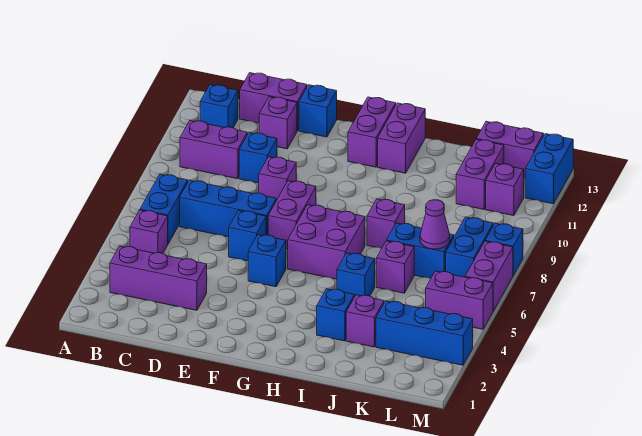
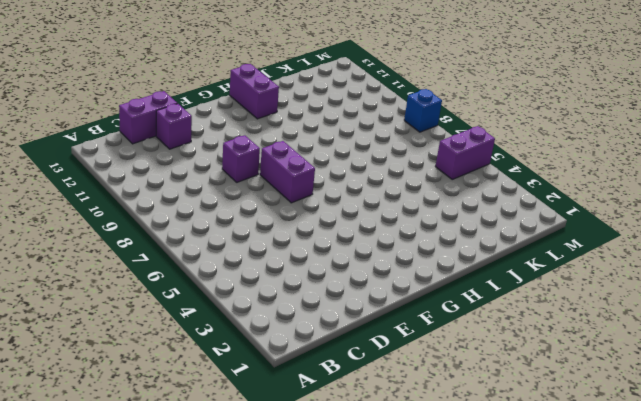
none -> purple brick B3:D3 level 1
none -> purple brick B5 level 1
none -> blue brick B6:B7 level 1
none -> purple brick B10:C10 level 1

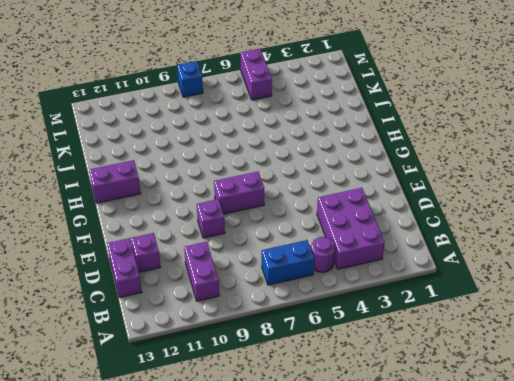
purple brick B3:D4 level 1 -> purple brick B3:D3 level 1
purple round brick B5 level 1 -> purple brick B5 level 1
none -> blue brick B12 level 1
none -> blue brick C7:E7 level 1
none -> blue brick D10 level 1
none -> blue brick E6 level 1

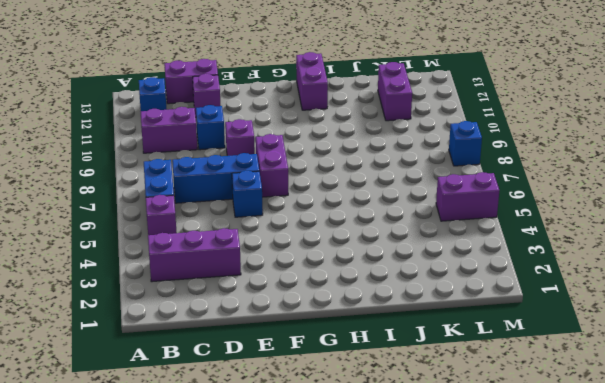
none -> blue brick E13 level 1
none -> blue brick F5 level 1
none -> purple brick G6:H7 level 1
none -> purple brick G12:G13 level 1

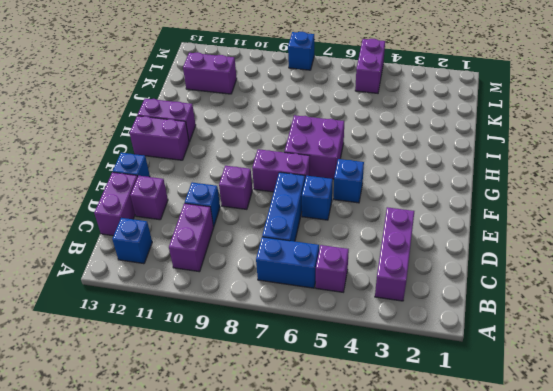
none -> blue brick I3 level 1
none -> blue brick I5 level 1
none -> purple brick I8 level 1
none -> purple brick J3 level 1

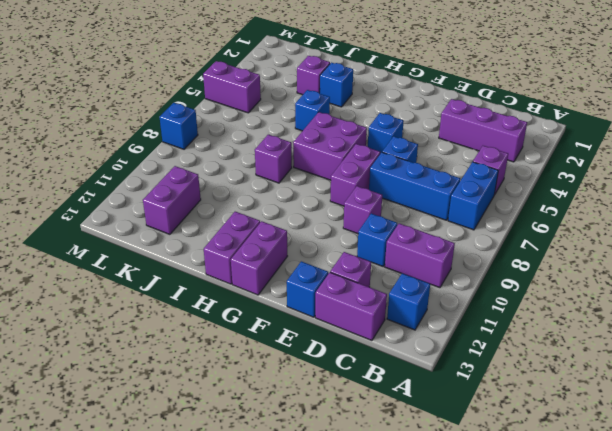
none -> purple brick J6 level 1
none -> blue brick J7:K7 level 1
none -> blue brick K3:M3 level 1
none -> purple brick K13:L13 level 1

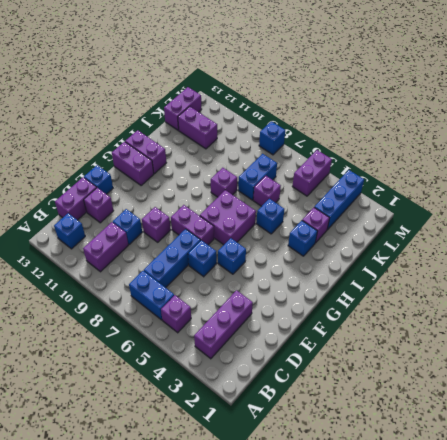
none -> blue brick L7:L8 level 1
none -> purple brick L11 level 1
none -> purple brick M6:M7 level 1
none -> blue brick M12:M13 level 1

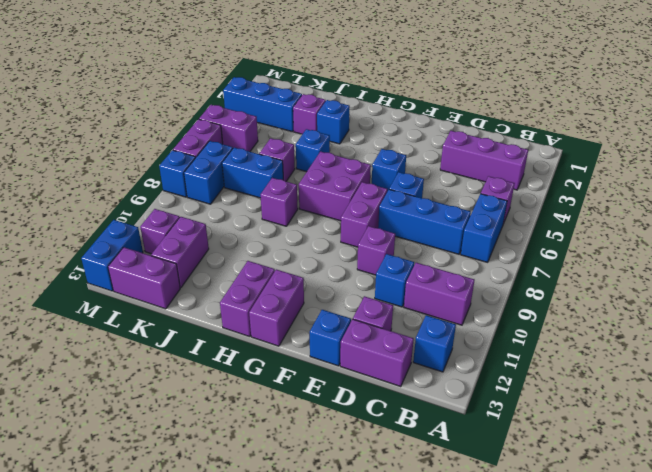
none -> purple cone K7 level 2

